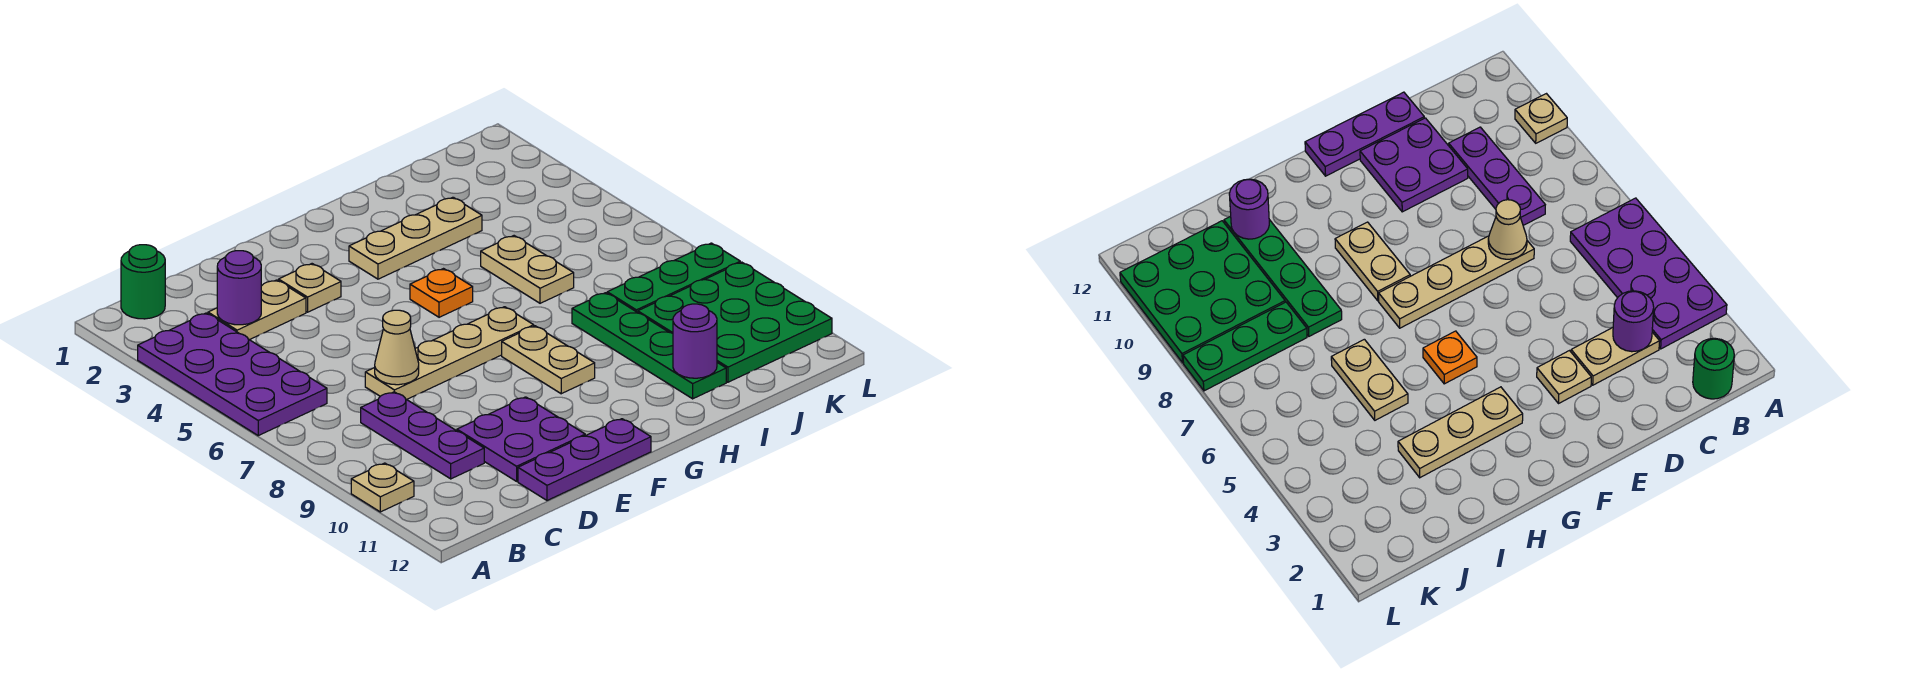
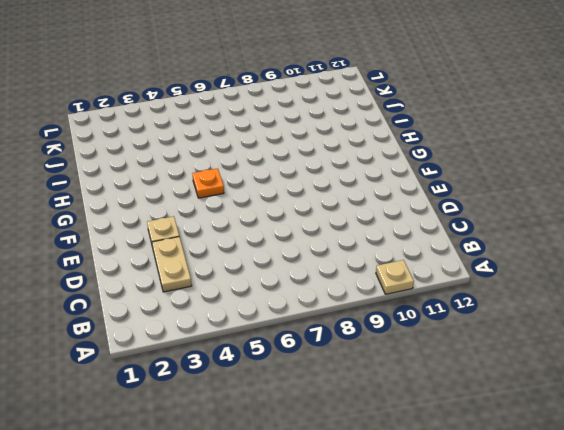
none -> purple plate A3:B6 level 1
none -> green round brick B1 level 1
none -> purple plate C8:C10 level 1

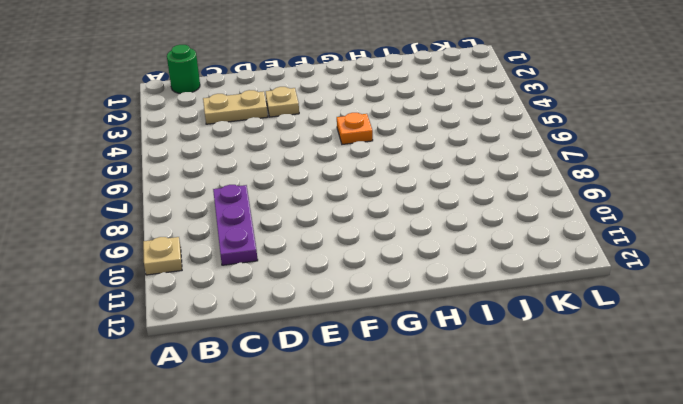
none -> purple plate A3:B6 level 1
none -> tan plate D7:G7 level 1
none -> purple plate D10:E11 level 1

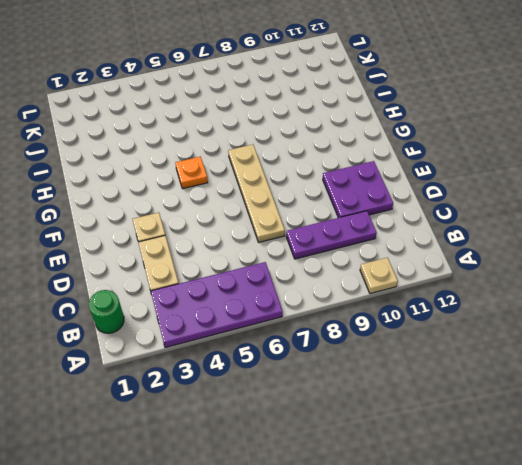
none -> purple plate D12:F12 level 1
none -> tan plate G3:I3 level 1
none -> tan plate G8:G9 level 1

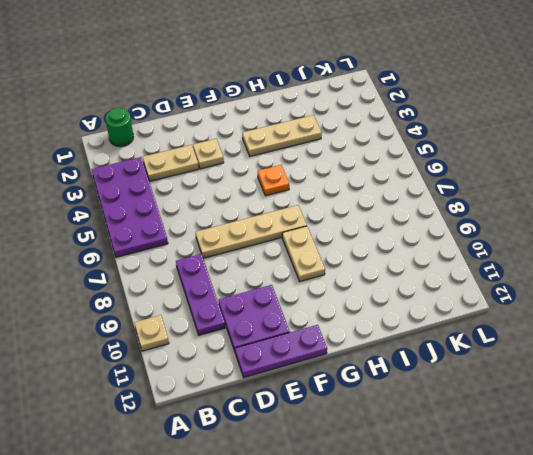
none -> tan plate I5:I6 level 1
none -> green plate I8:I11 level 1
none -> green plate J8:L8 level 1

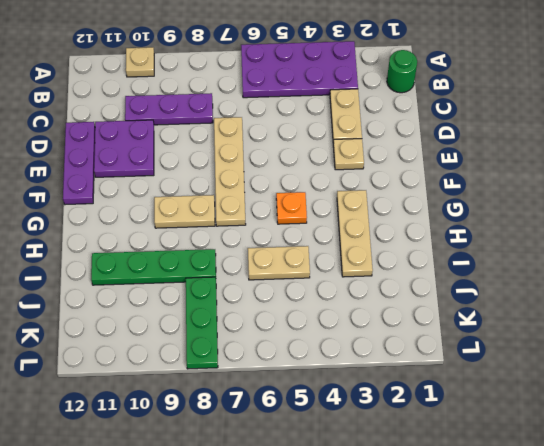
none -> green plate J9:L11 level 1
none -> purple round brick C3 level 2
none -> tan cone D7 level 2

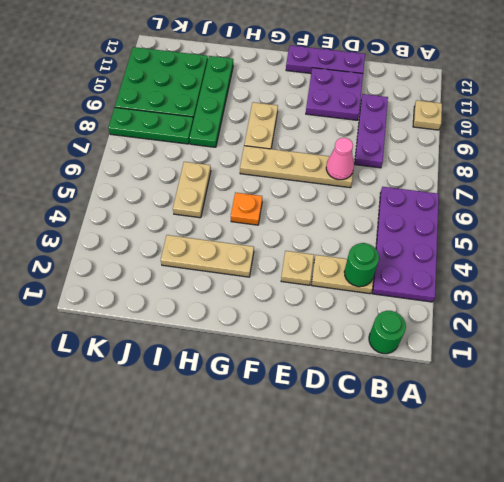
green round brick C3 level 2 -> purple round brick C3 level 2
pink cone D7 level 2 -> tan cone D7 level 2
none -> purple round brick I11 level 2

